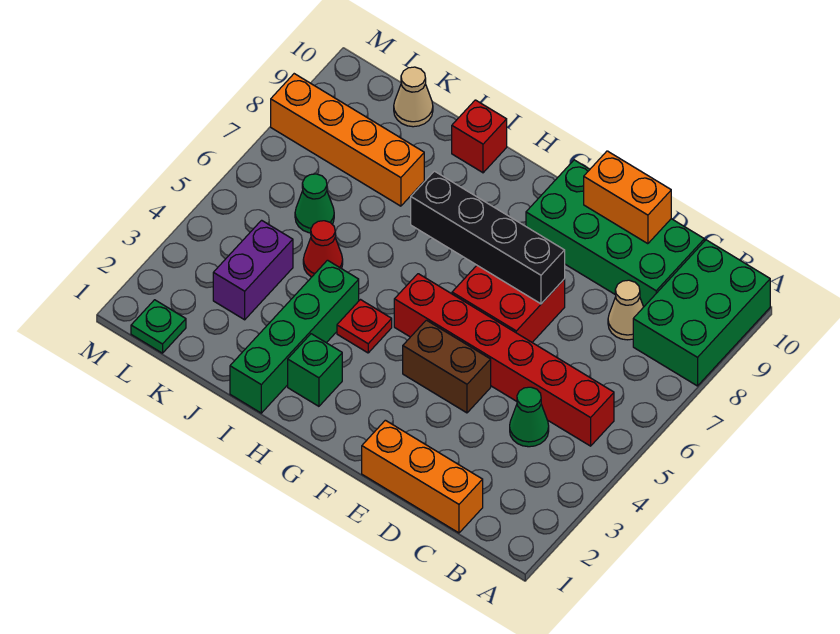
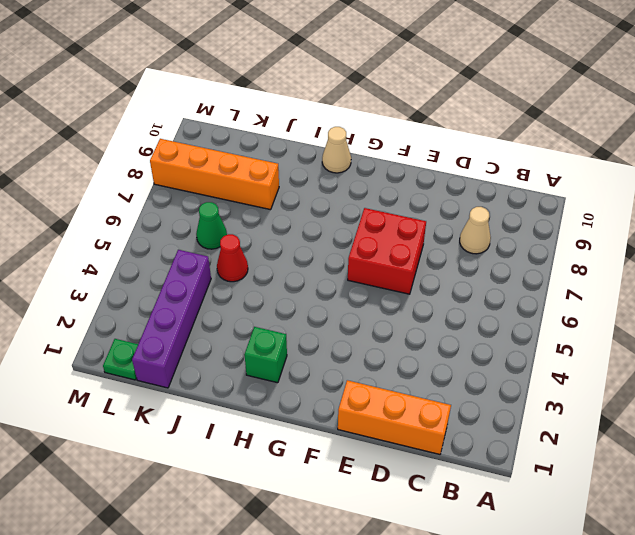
tan cone H10 level 1 -> tan cone K10 level 1
purple brick K1:K4 level 1 -> purple brick K3:K4 level 1
none -> green brick A8:B10 level 1
none -> red brick B5:G5 level 1
none -> green cone C4 level 1

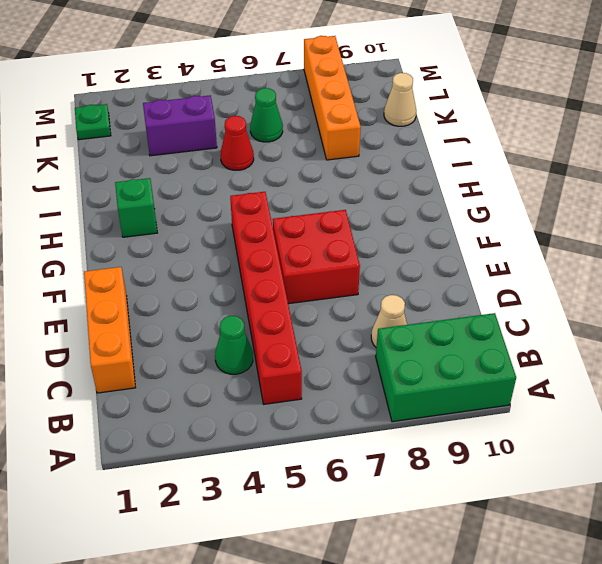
none -> green brick C9:F10 level 1
none -> brown brick E4:F4 level 1
none -> red plate H4 level 1

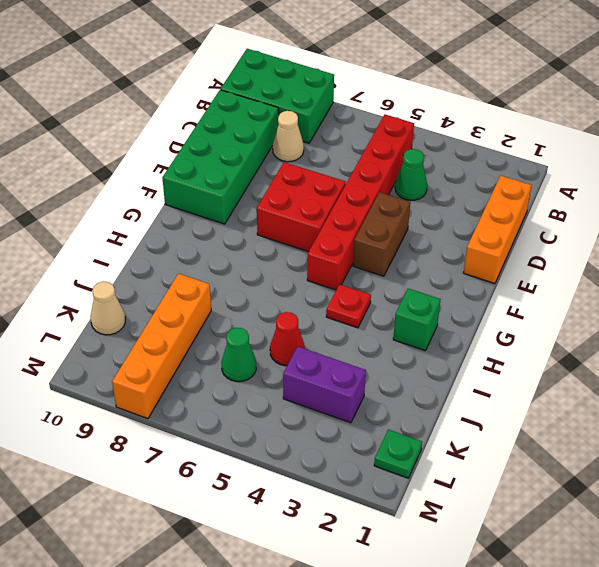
none -> green brick I1:I4 level 1
none -> red brick I10 level 1
none -> orange brick D10:E10 level 2

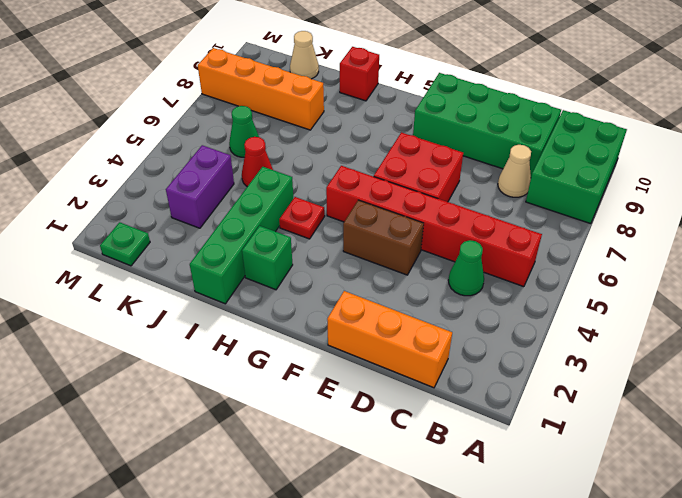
none -> orange brick D10:E10 level 2
none -> black brick E7:H7 level 2

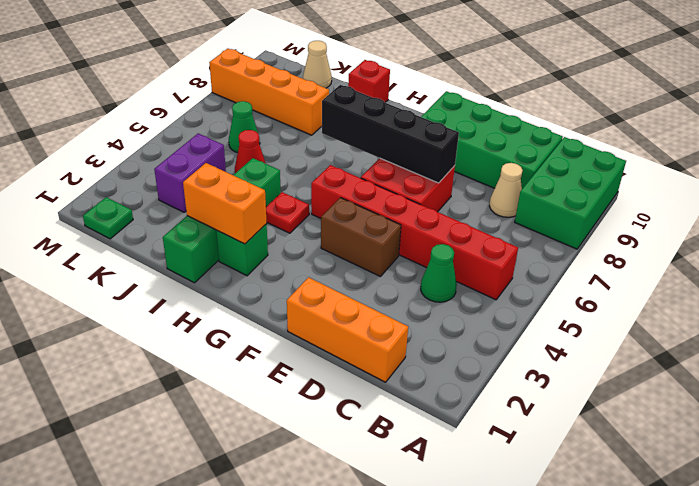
orange brick H2:I2 level 2 -> orange brick D10:E10 level 2

